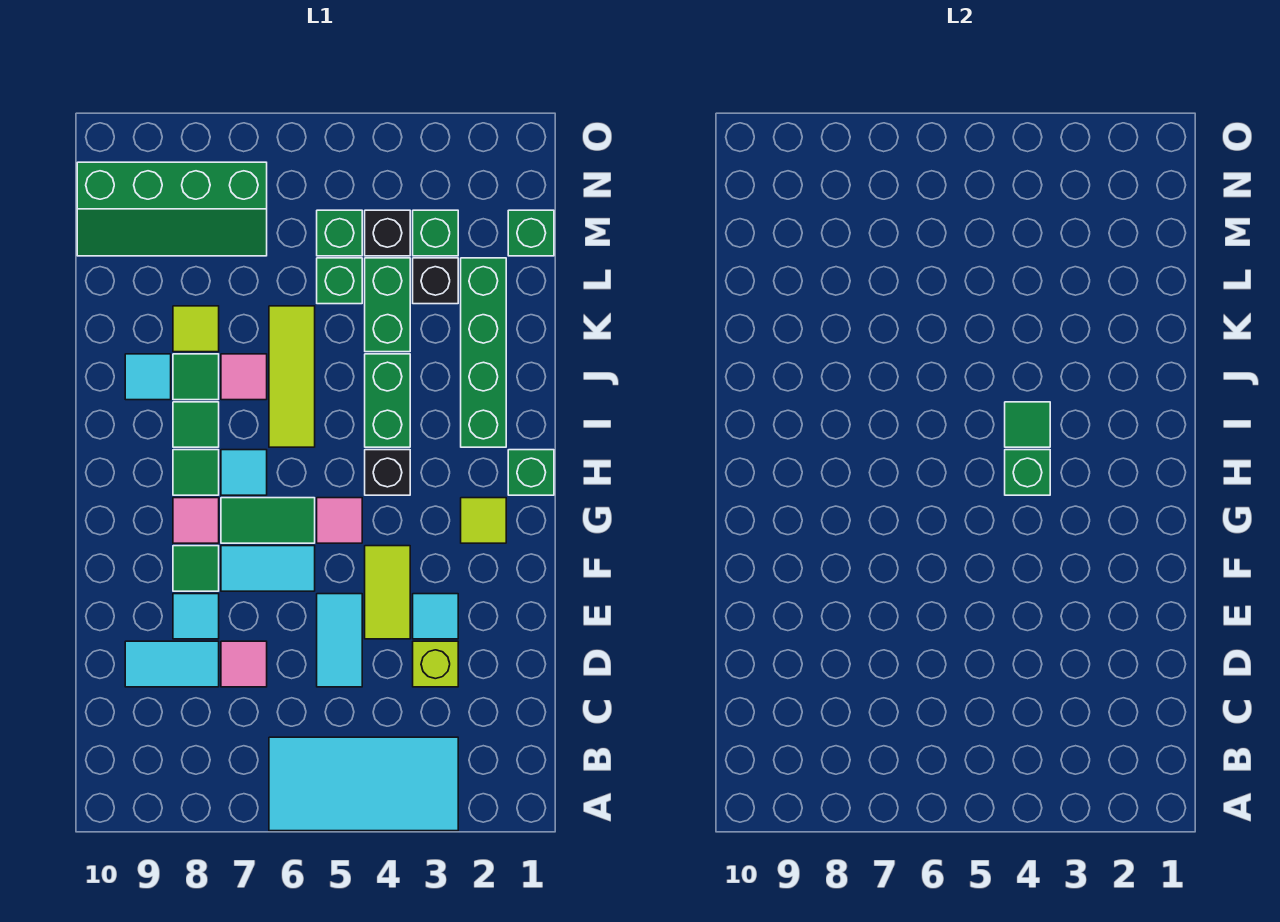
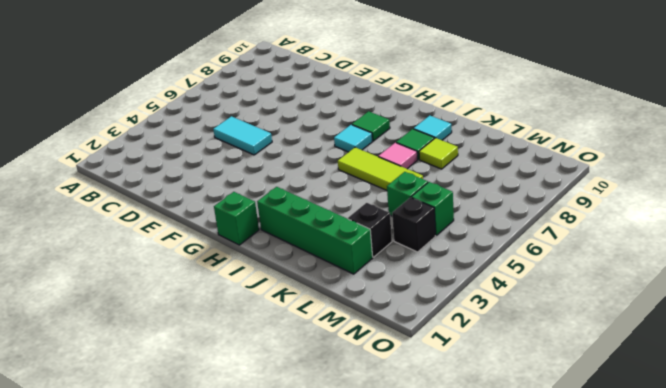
none -> cyan tile A3:B6 level 1
none -> lime brick D3 level 1
none -> pink tile D7 level 1
none -> cyan tile D8:D9 level 1

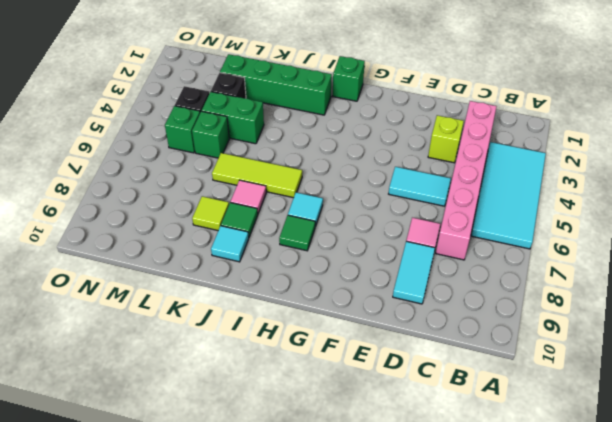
pink brick C2:C7 level 1 -> none
none -> cyan tile E3 level 1
none -> lime tile E4:F4 level 1
none -> cyan tile E8 level 1
none -> cyan tile F6:F7 level 1

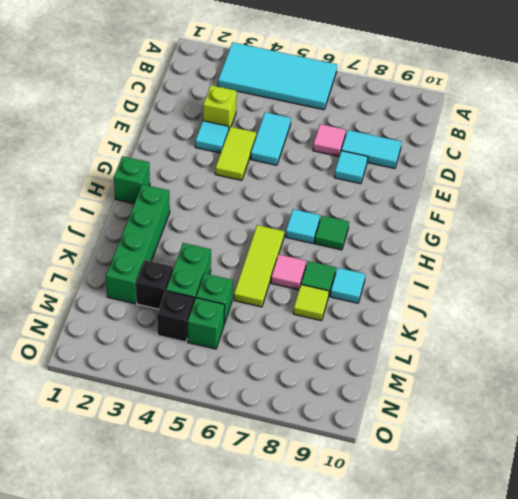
none -> cyan tile F6:F7 level 1
none -> green tile F8 level 1
none -> lime tile G2 level 1
none -> pink tile G5 level 1

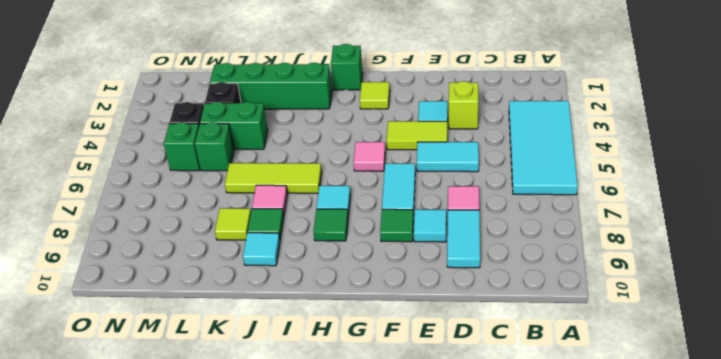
none -> green tile G6:G7 level 1
none -> pink tile G8 level 1
none -> black brick H4 level 1
none -> green brick I4:J4 level 1

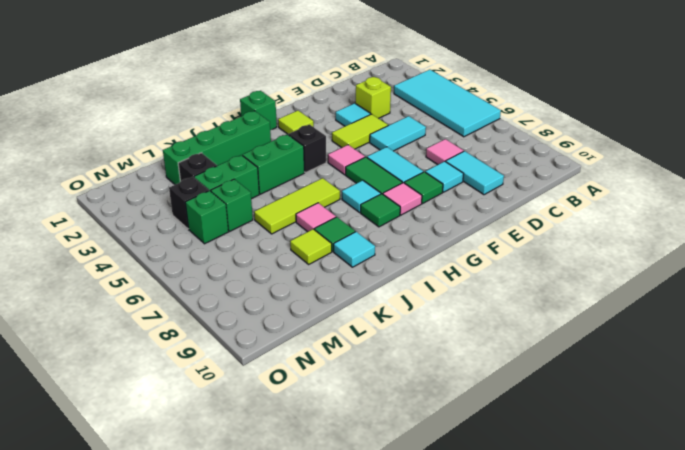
none -> green tile I8 level 1
none -> green brick M1 level 1
none -> green brick M3 level 1
none -> green slope M7:N10 level 1 top N

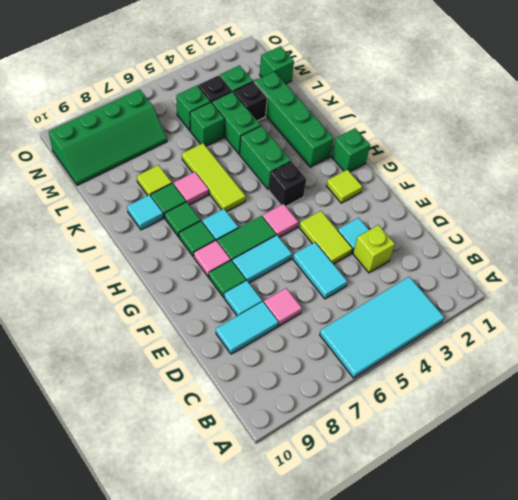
none -> green brick H4 level 2
none -> green tile I4 level 2

